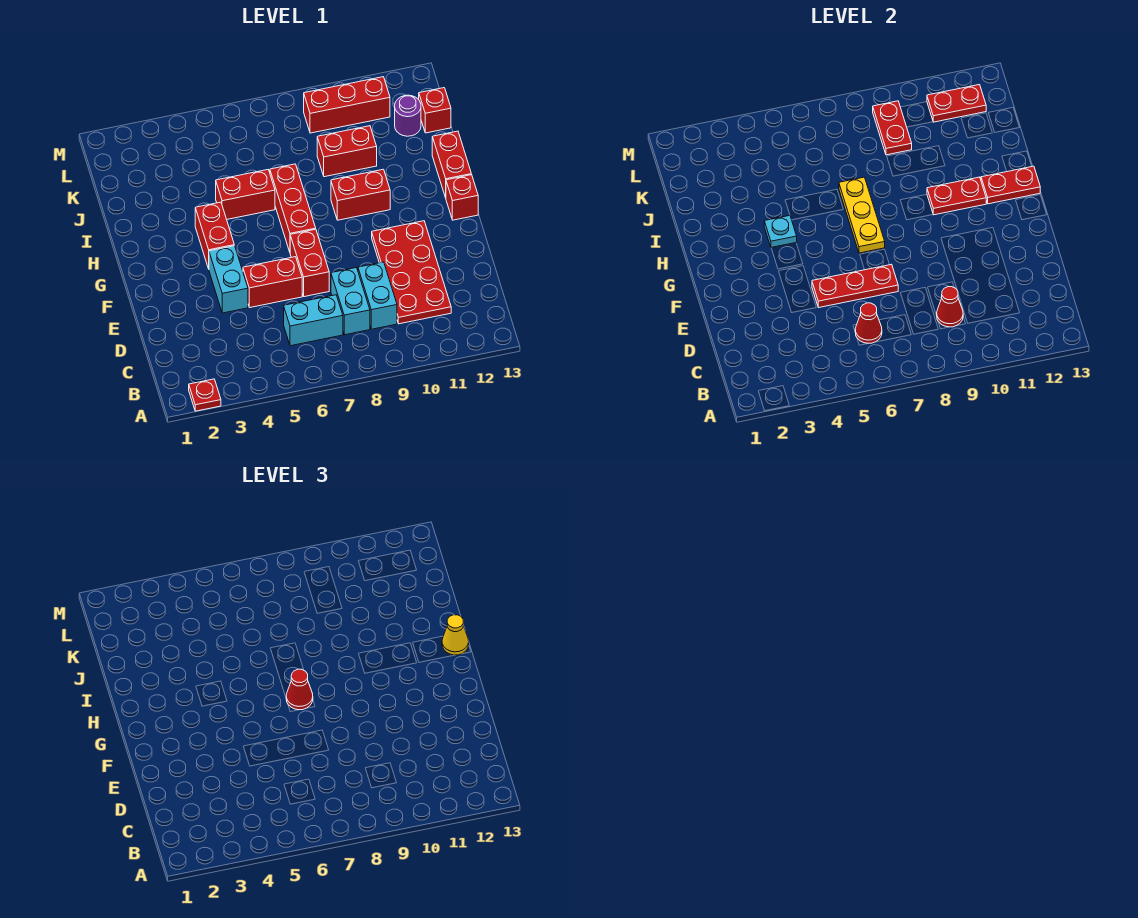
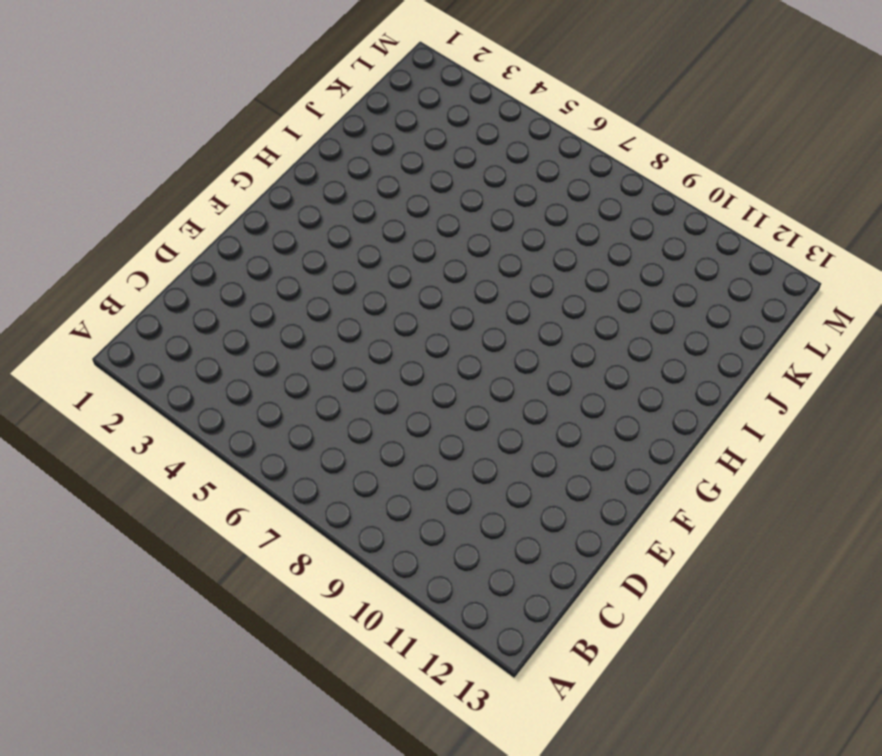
none -> red plate A2 level 1
none -> cyan brick C6:C7 level 1
none -> cyan brick C8:D8 level 1

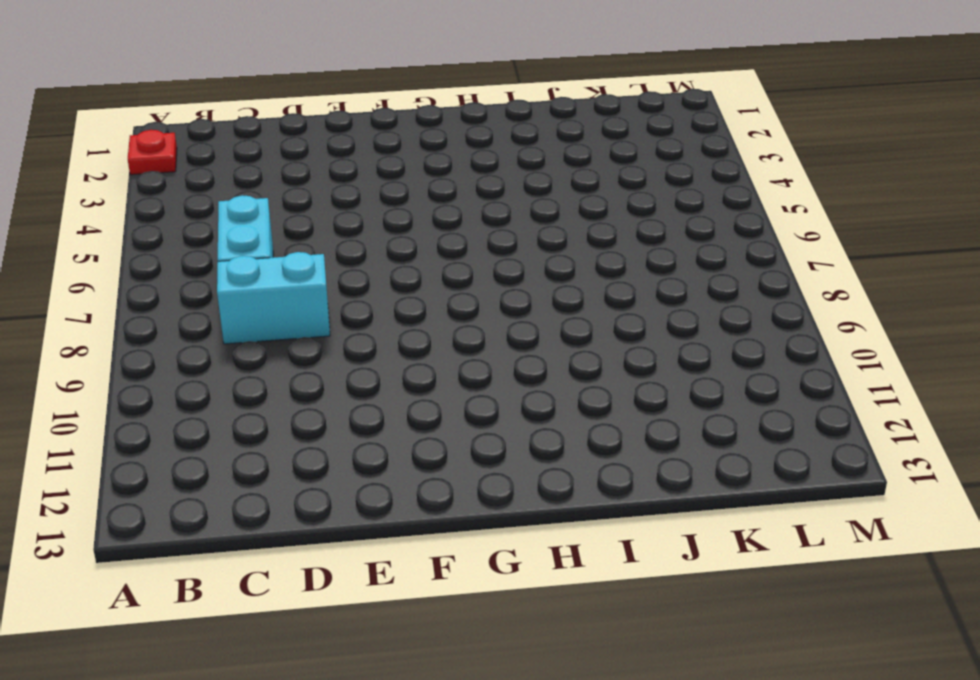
none -> cyan brick C9:D9 level 1
none -> red plate C10:F11 level 1
none -> cyan brick E4:F4 level 1

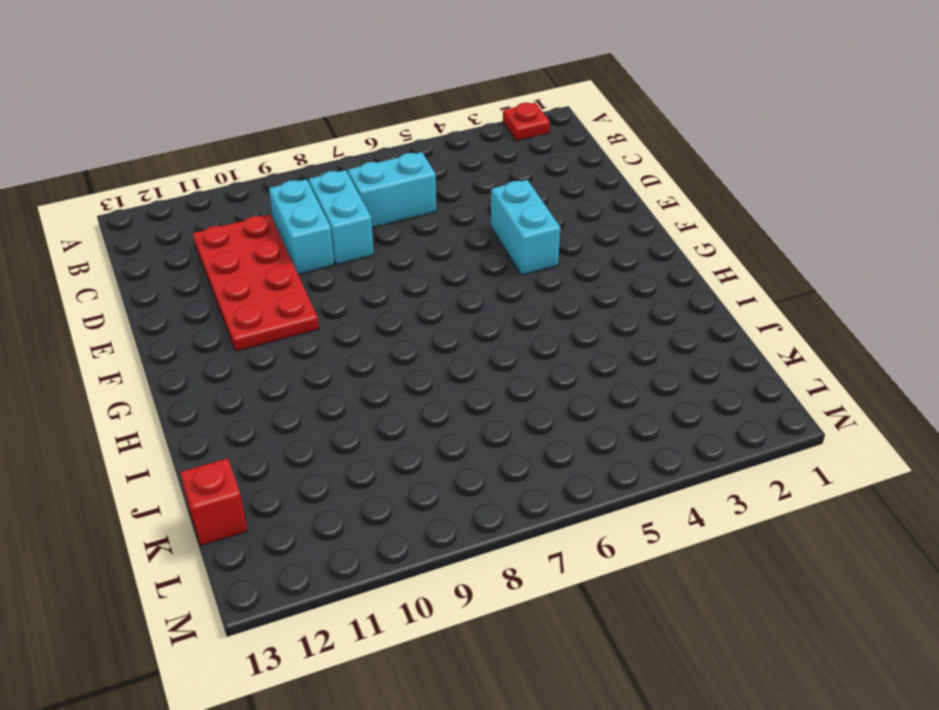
none -> red brick E5:E6 level 1
none -> red brick E7:F7 level 1
none -> red brick G4:H4 level 1

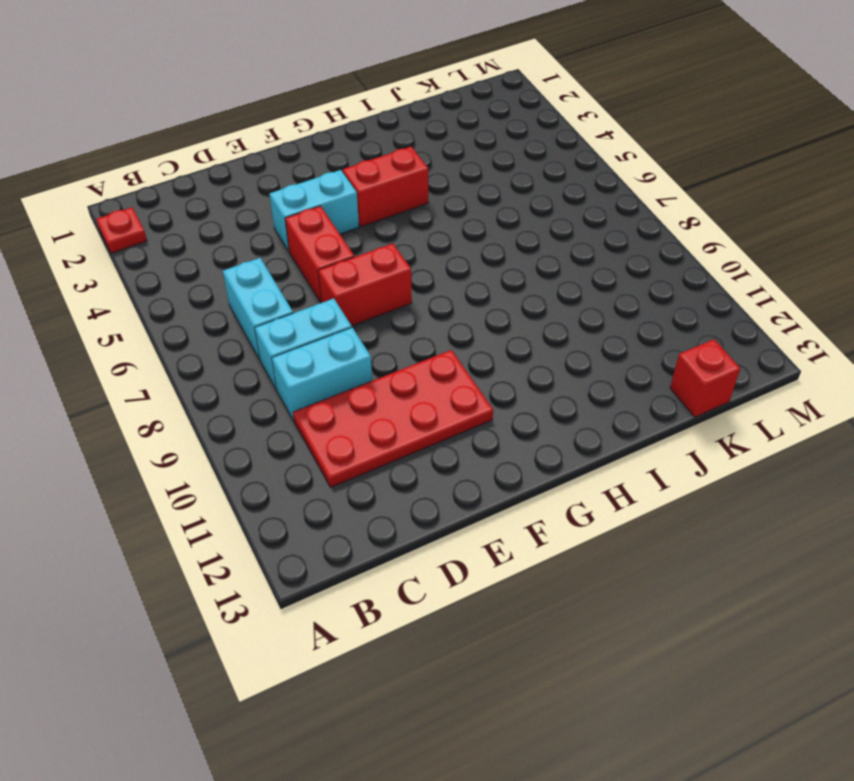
none -> red brick G7:I7 level 1
none -> red brick G13 level 1
none -> red brick H9:H10 level 1

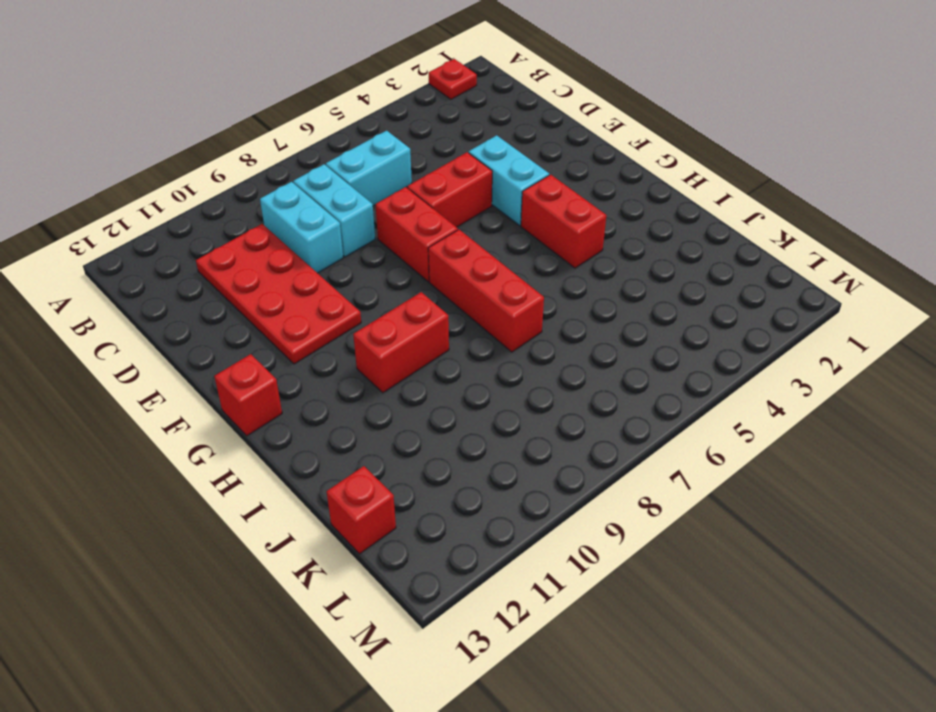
none -> red brick H13:I13 level 1
none -> red brick I5:I6 level 1
none -> red brick J9:J10 level 1

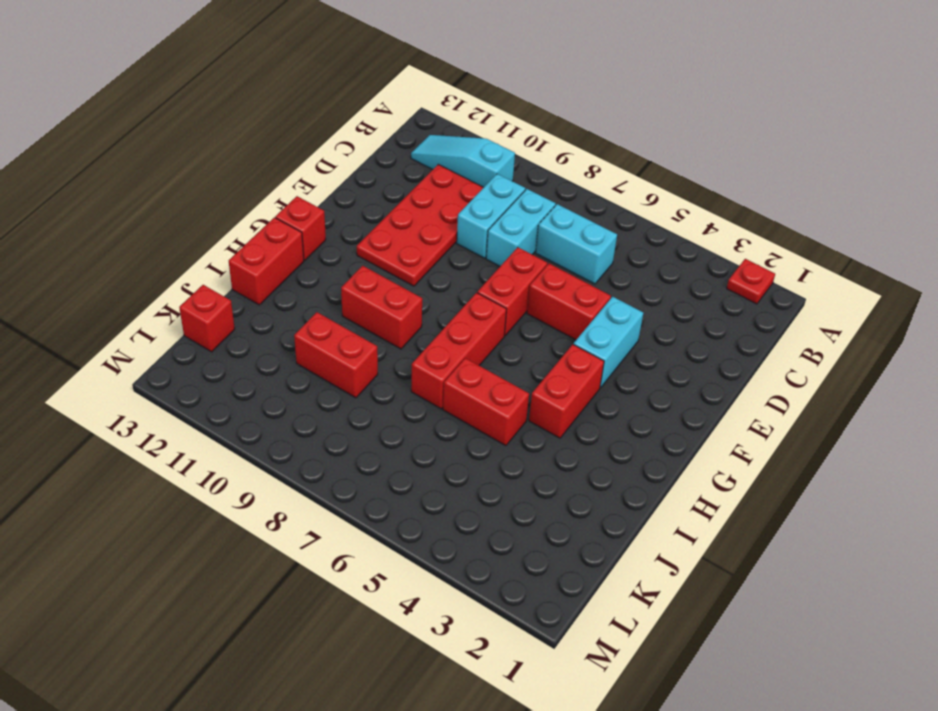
cyan slope B10:B12 level 1 top 10 -> none
none -> purple round brick K12 level 1
none -> red brick L9:L11 level 1
none -> red cone C6 level 2

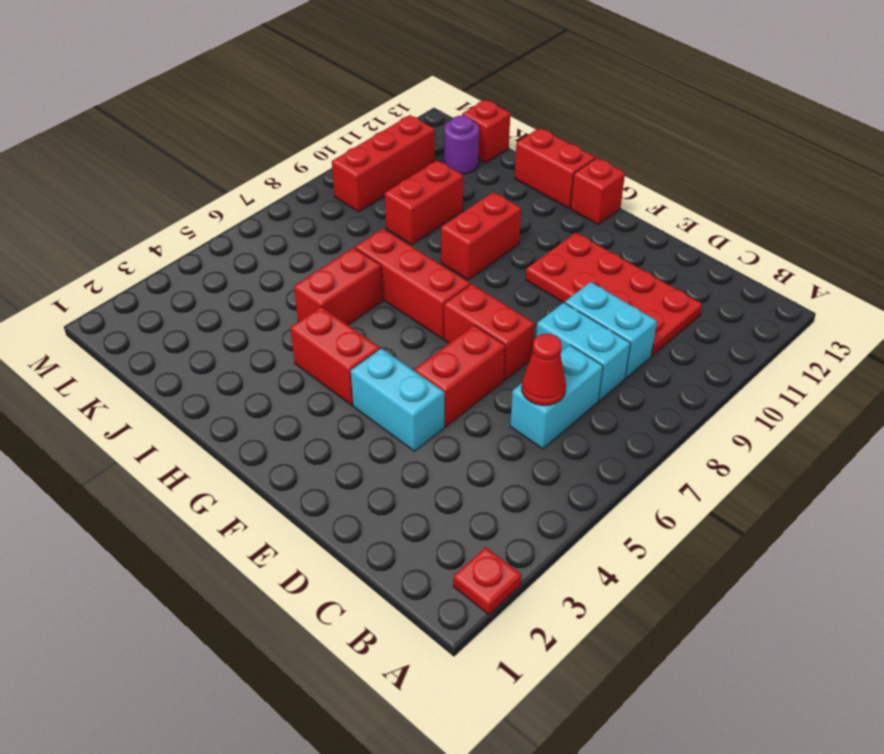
none -> red cone C9 level 2
none -> red plate E5:E7 level 2
none -> yellow plate G7:I7 level 2

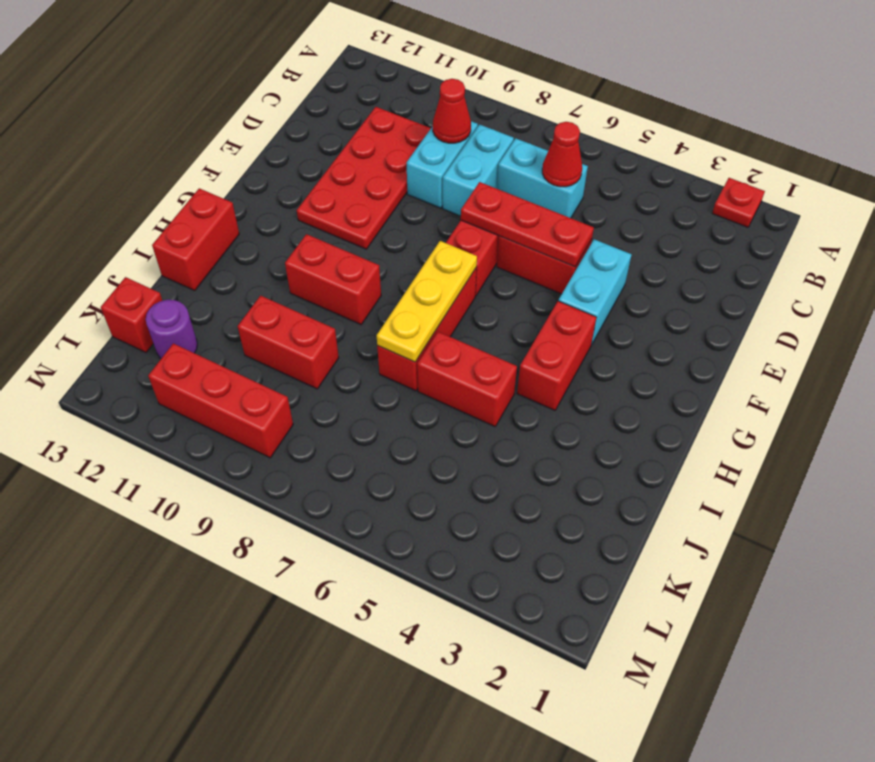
none -> red brick G13 level 1
none -> cyan plate H4 level 2
none -> red plate H10:H11 level 2

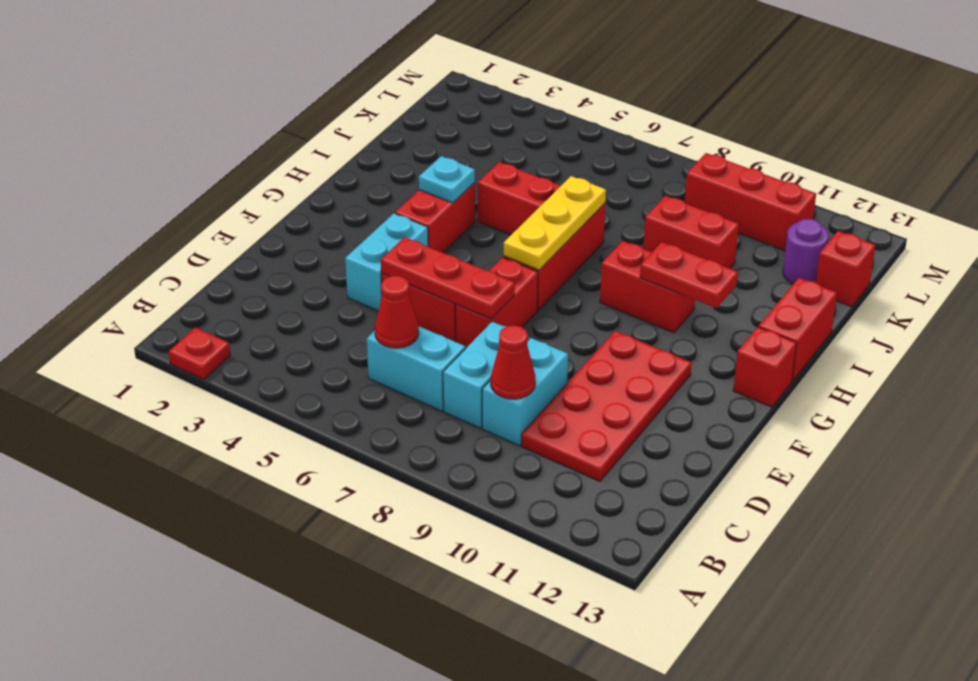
none -> red plate H12:H13 level 2
none -> red plate K9:L9 level 2
none -> red plate L11:L12 level 2

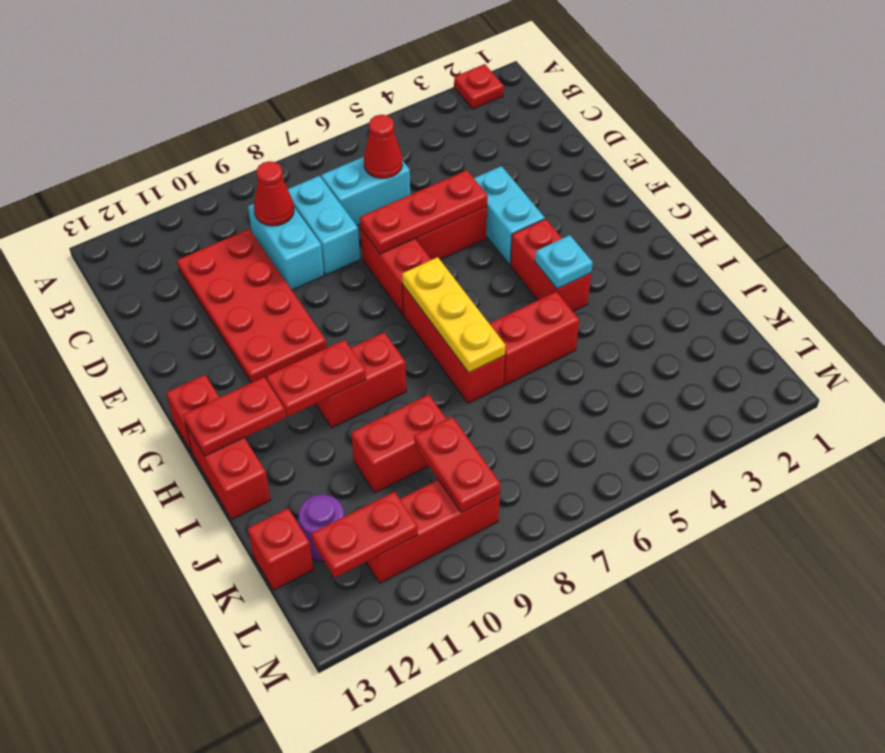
none -> red cone G7 level 3
none -> yellow cone H13 level 3

